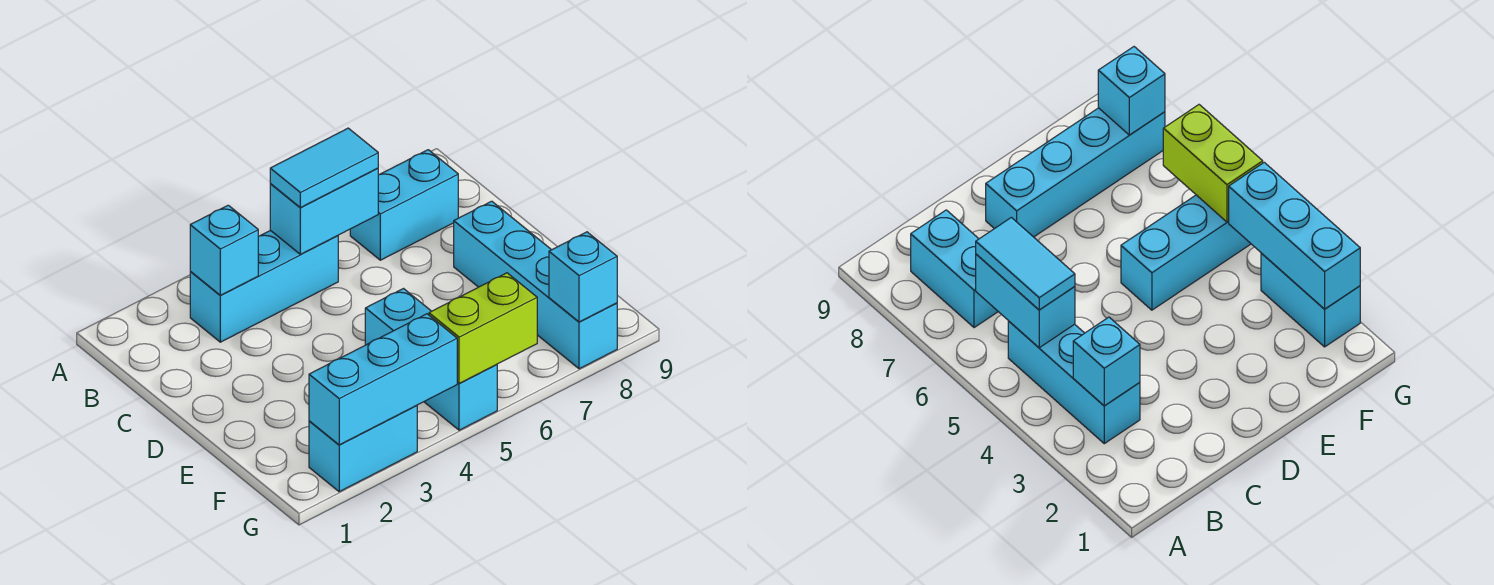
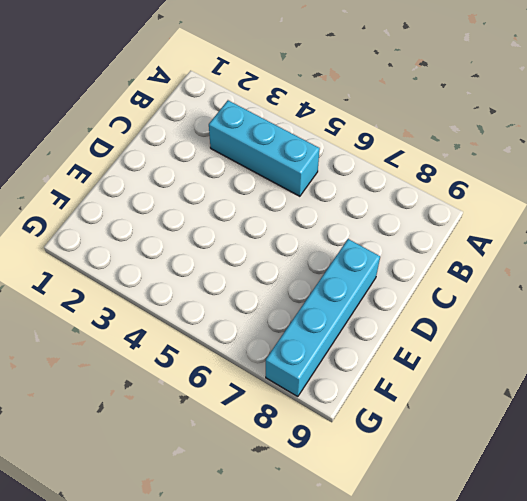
none -> cyan brick B7:B8 level 1
none -> cyan brick E5:G5 level 1

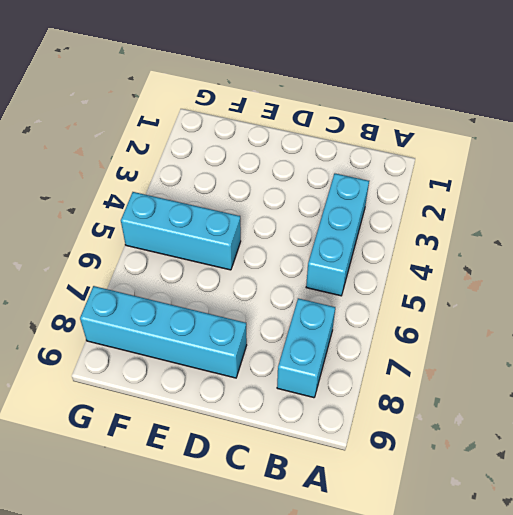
none -> cyan brick G2:G3 level 1
none -> cyan brick B3 level 2

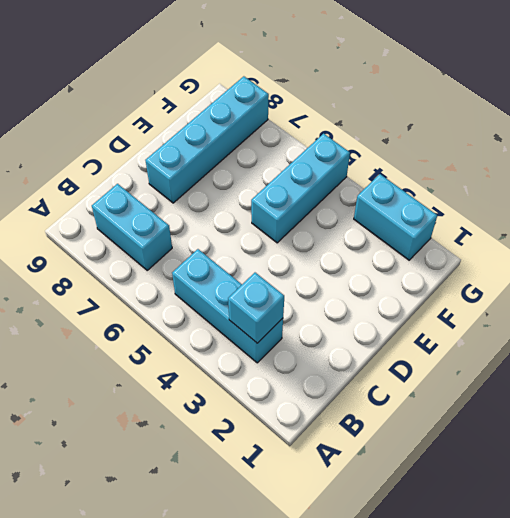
none -> cyan brick B5:B6 level 2
none -> cyan brick G2:G4 level 2

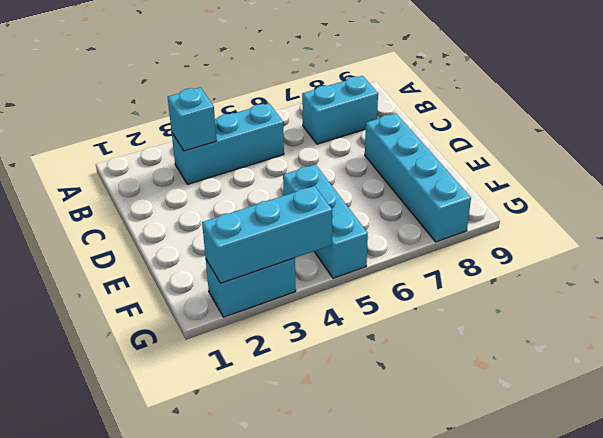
none -> cyan brick B5:B6 level 2
none -> lime brick G5:G6 level 2

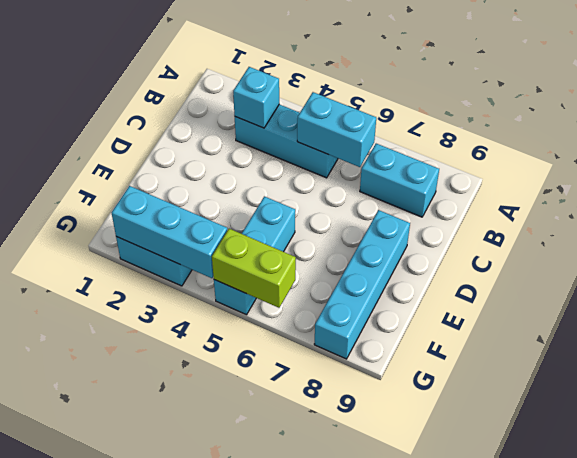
none -> cyan brick G8 level 2
none -> cyan tile B5:B6 level 3

